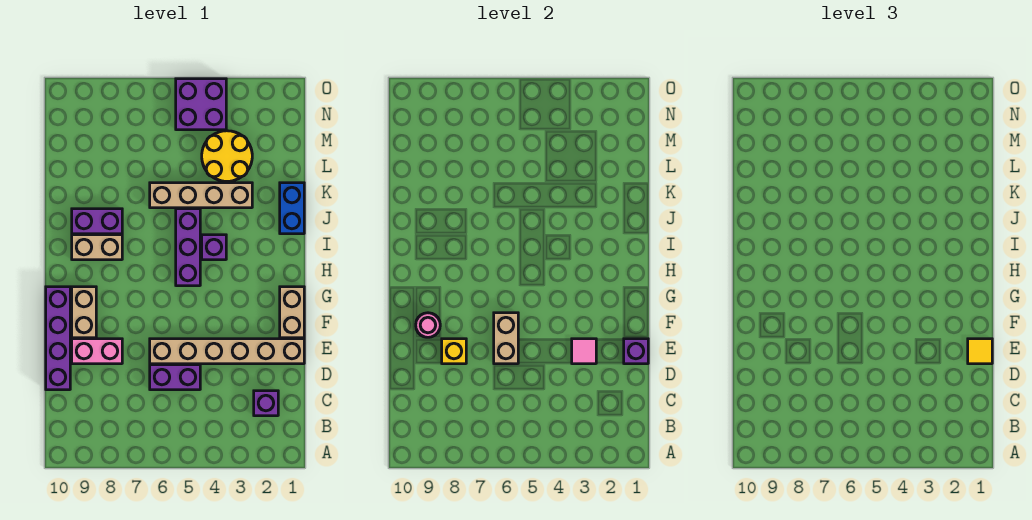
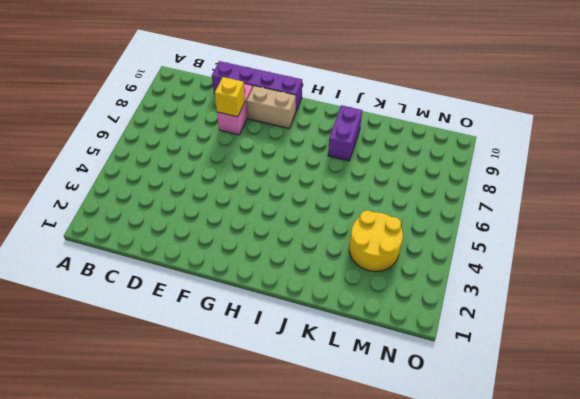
none -> purple brick C2 level 1
none -> purple brick D5:D6 level 1
none -> tan brick E1:E6 level 1

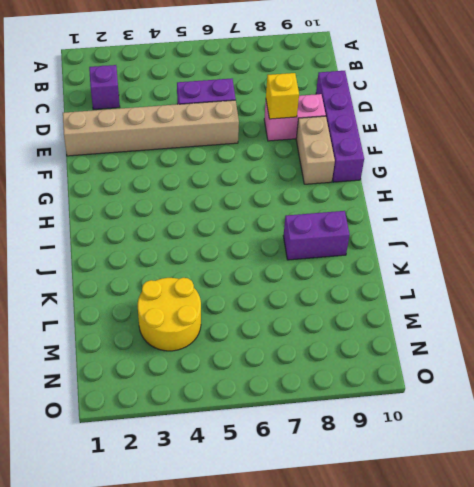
none -> tan brick F1:G1 level 1
none -> purple brick H5:J5 level 1
none -> purple brick I4 level 1

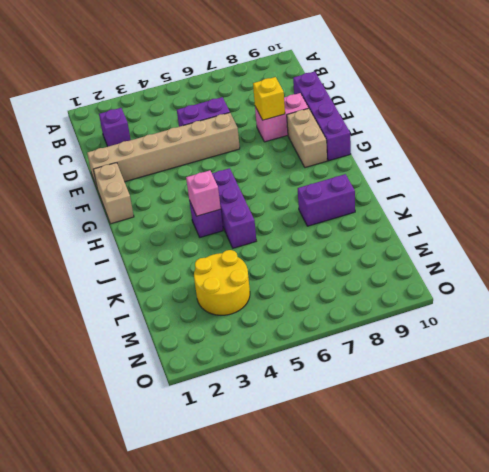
pink brick I4 level 2 -> none
none -> tan brick I8:I9 level 1
none -> blue brick J1:K1 level 1
none -> tan brick K3:K6 level 1

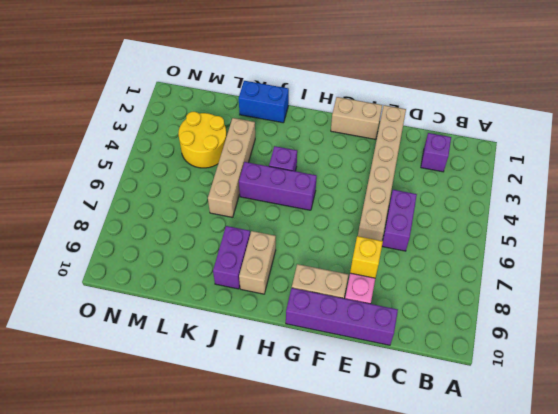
none -> purple brick N4:O5 level 1
none -> purple brick E1 level 2
none -> pink tile E3 level 2

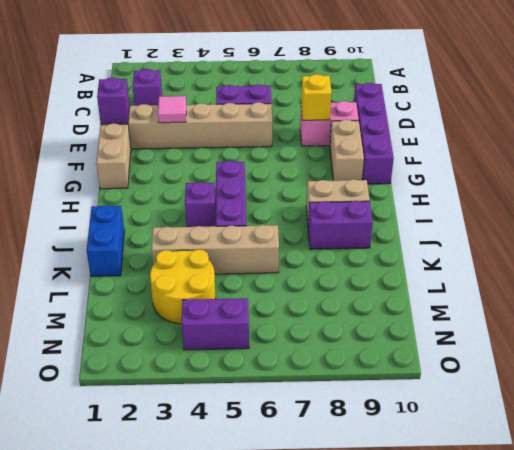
purple brick N4:N5 level 1 -> purple brick N4:O5 level 1
none -> tan brick E6:F6 level 2
none -> pink round brick F9 level 2
none -> yellow tile E1 level 3

